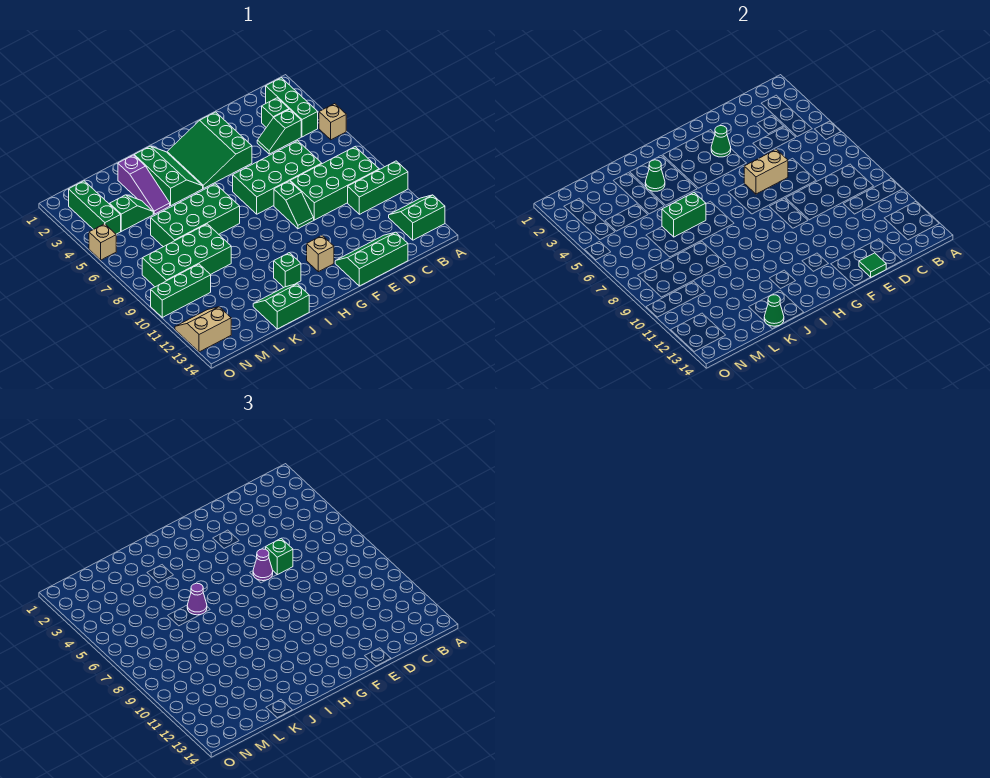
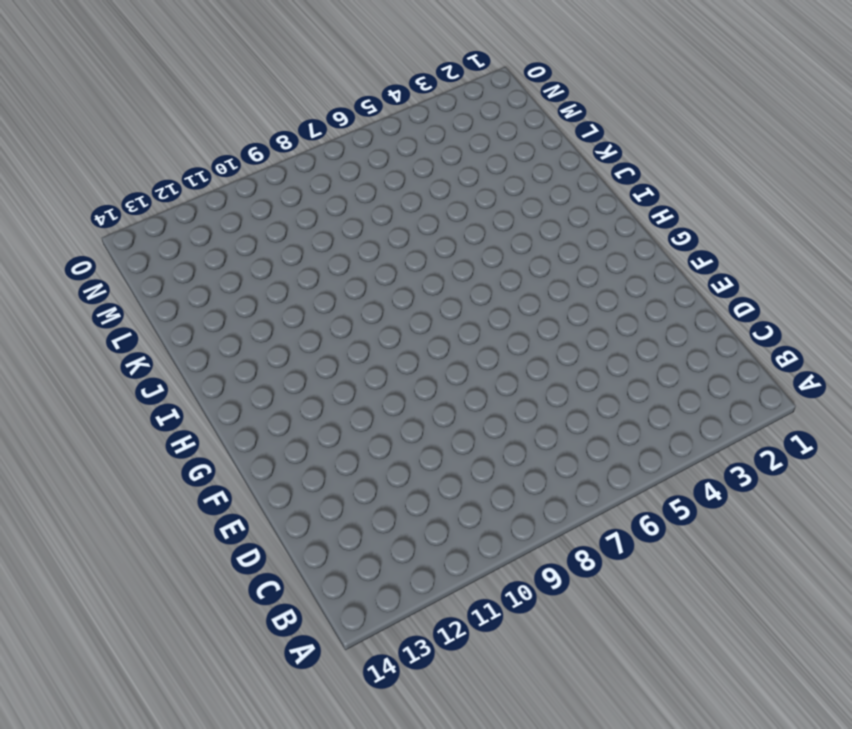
none -> tan brick A5 level 1
none -> green brick A10:C10 level 1
none -> green slope A12:B13 level 1 top 13
none -> green brick B2:B4 level 1

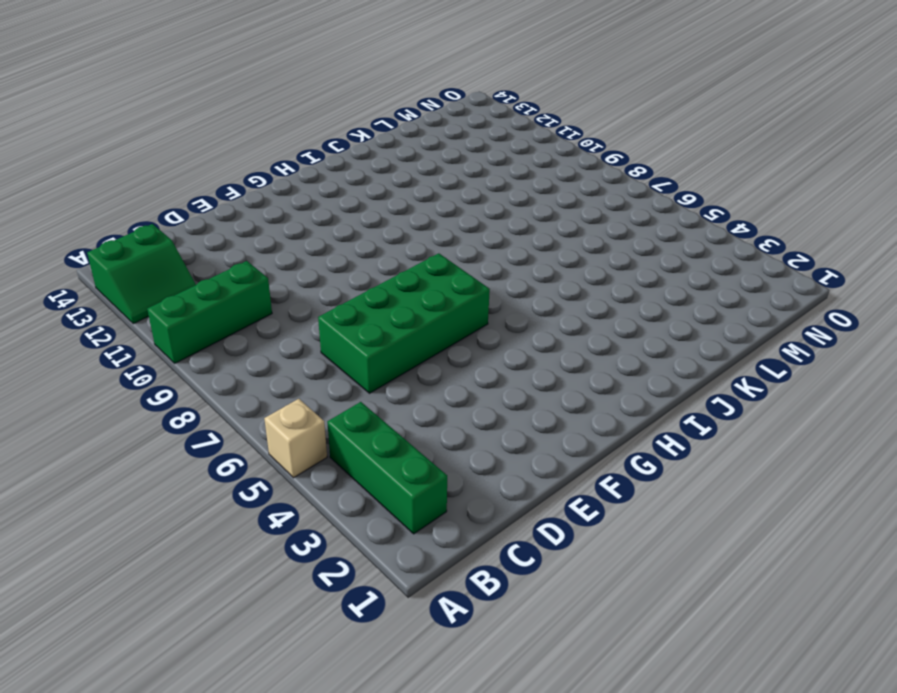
none -> green brick B8:E9 level 1
none -> green brick C3 level 1
none -> green slope C4:D4 level 1 top C
none -> green slope D13:F14 level 1 top 14

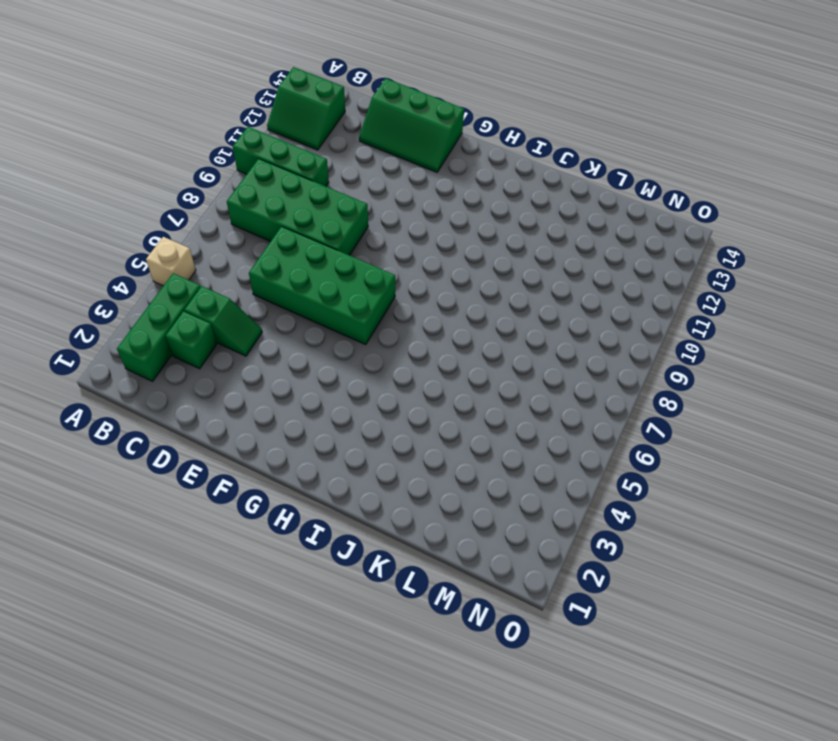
none -> green slope F2:H4 level 1 top F
none -> green slope F8:F9 level 1 top 8
none -> tan brick G12 level 1
none -> green slope I2:J4 level 1 top J

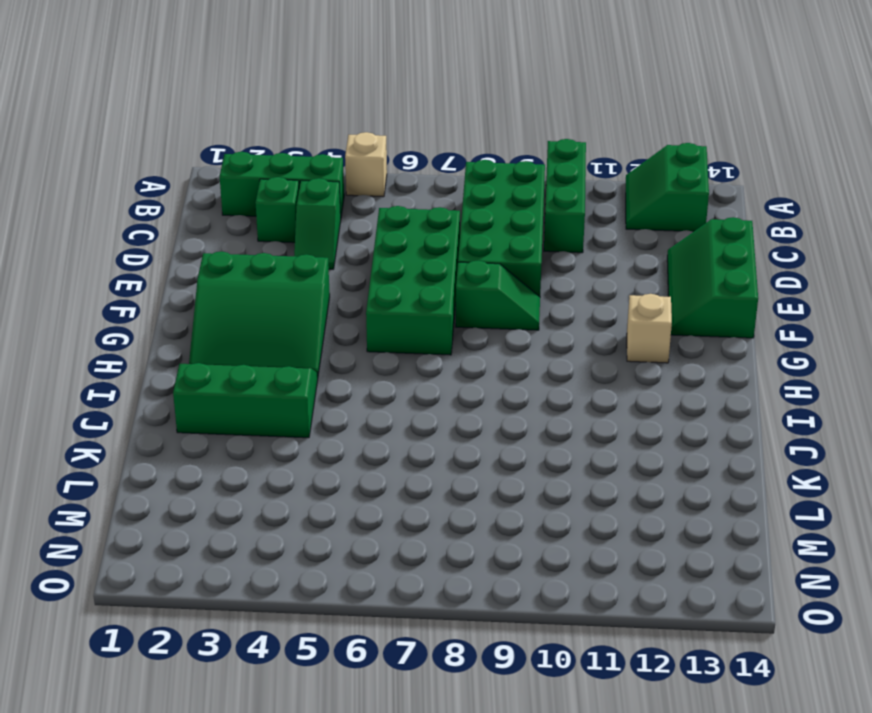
none -> green brick I6:L7 level 1
none -> green brick I12 level 1
none -> green slope J13:K14 level 1 top 14
none -> purple slope K2:K4 level 1 top 2

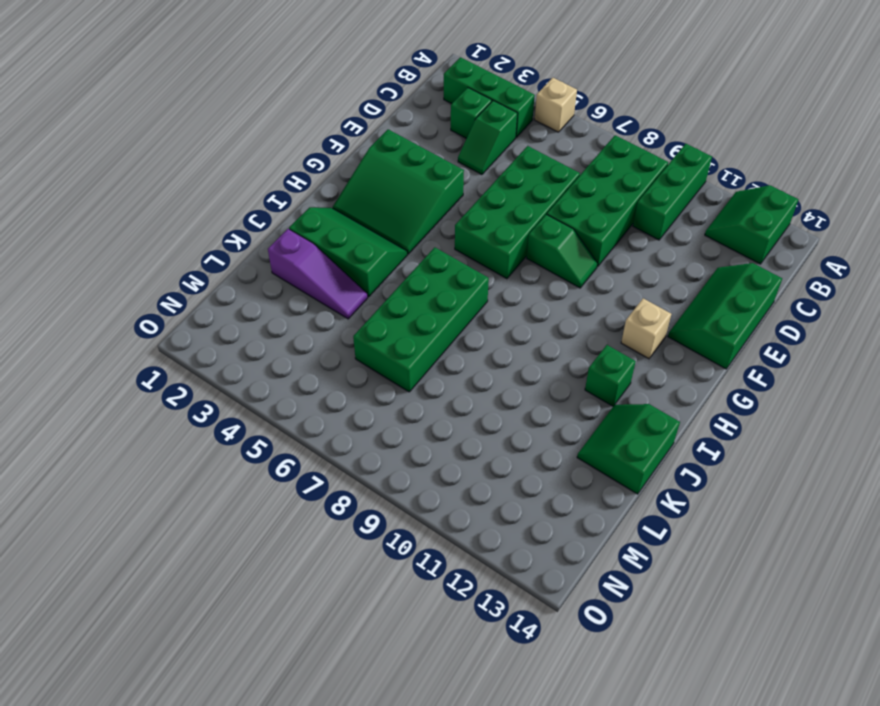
none -> green brick K8:N9 level 1
none -> green slope L4:M4 level 1 top M
none -> green brick M10:O10 level 1
none -> green brick N2:N4 level 1

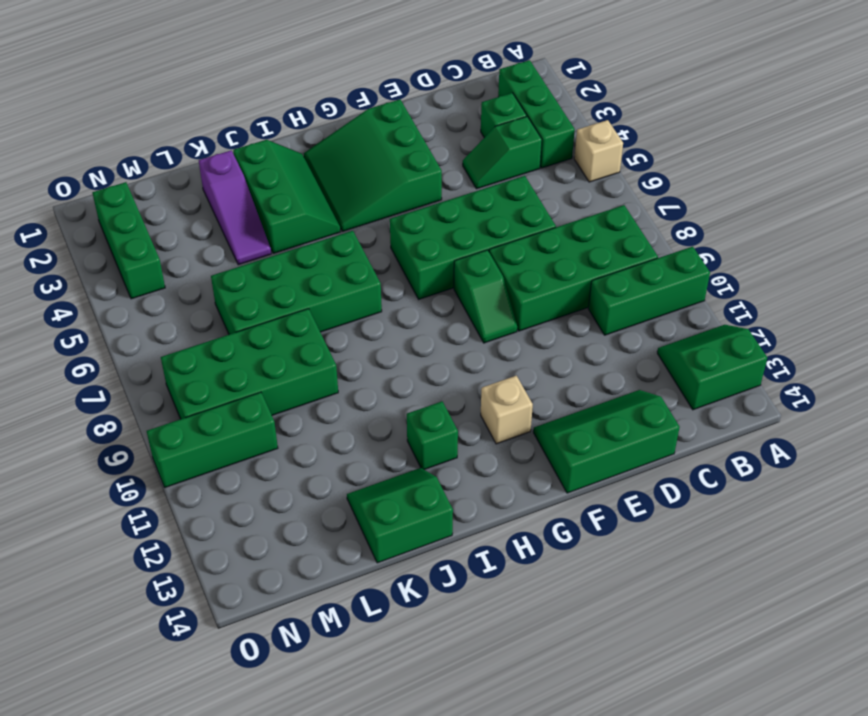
none -> green slope L4:M4 level 1 top M
none -> tan slope N12:O13 level 1 top 13
none -> tan brick O5 level 1
none -> tan brick E6:F6 level 2

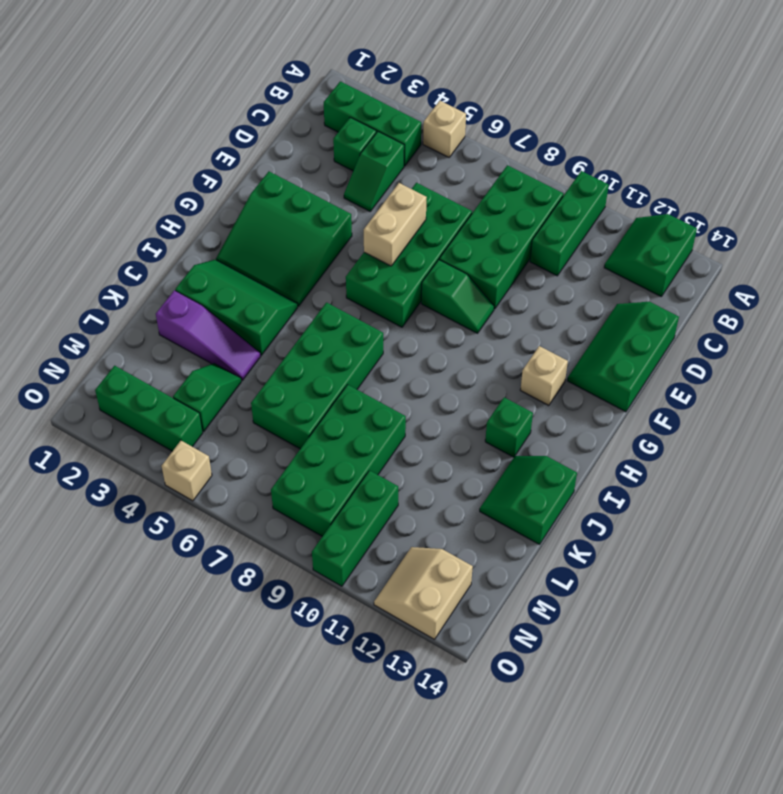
none -> green tile E14 level 2
none -> green cone F3 level 2
none -> green cone J3 level 2
none -> green brick J6:K6 level 2

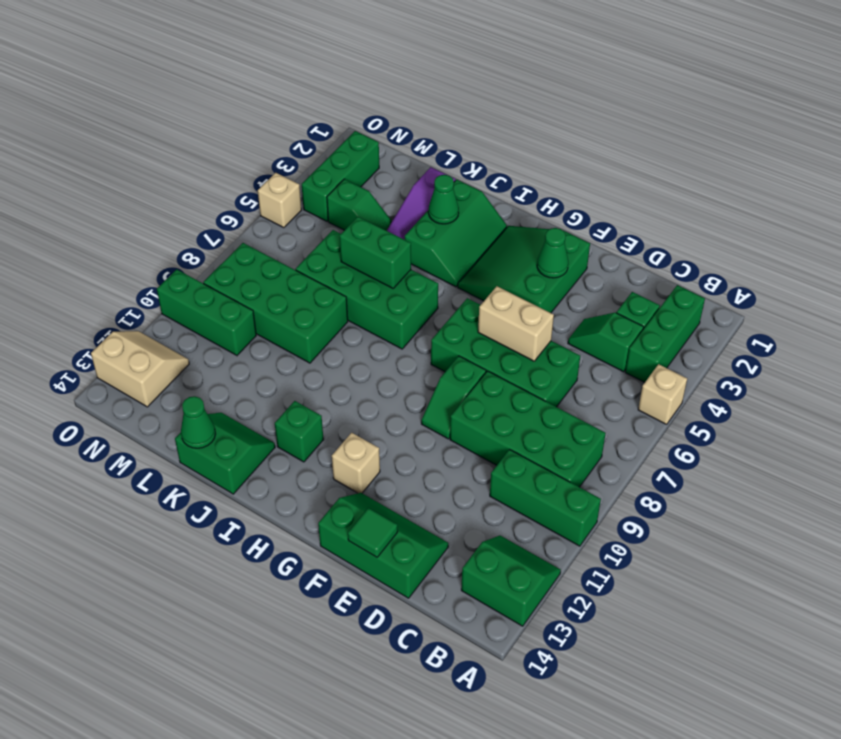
none -> green brick E6 level 3
none -> purple cone F6 level 3
none -> purple cone J6 level 3

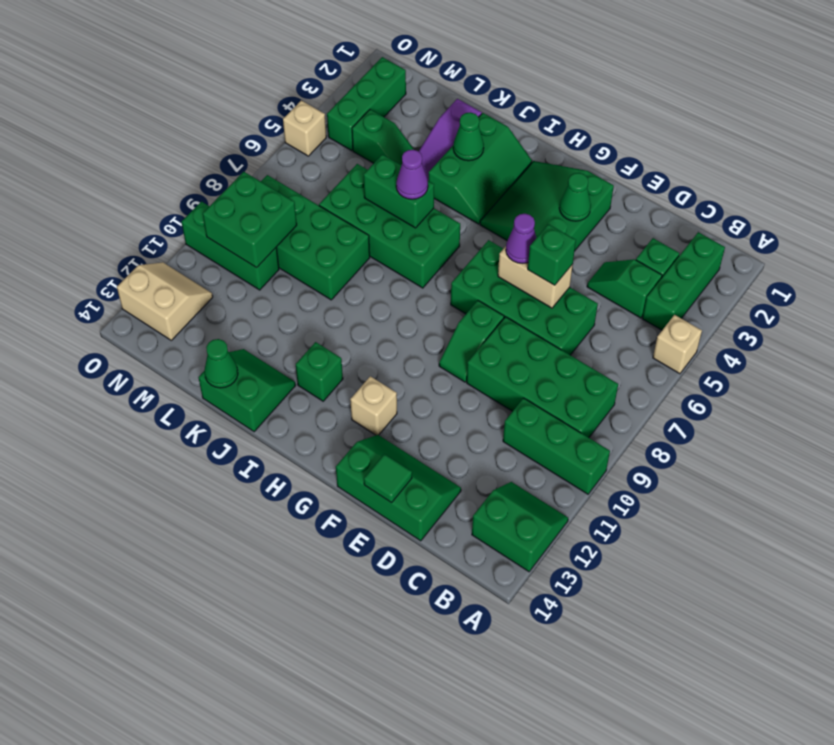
green brick M9:N10 level 2 -> none

